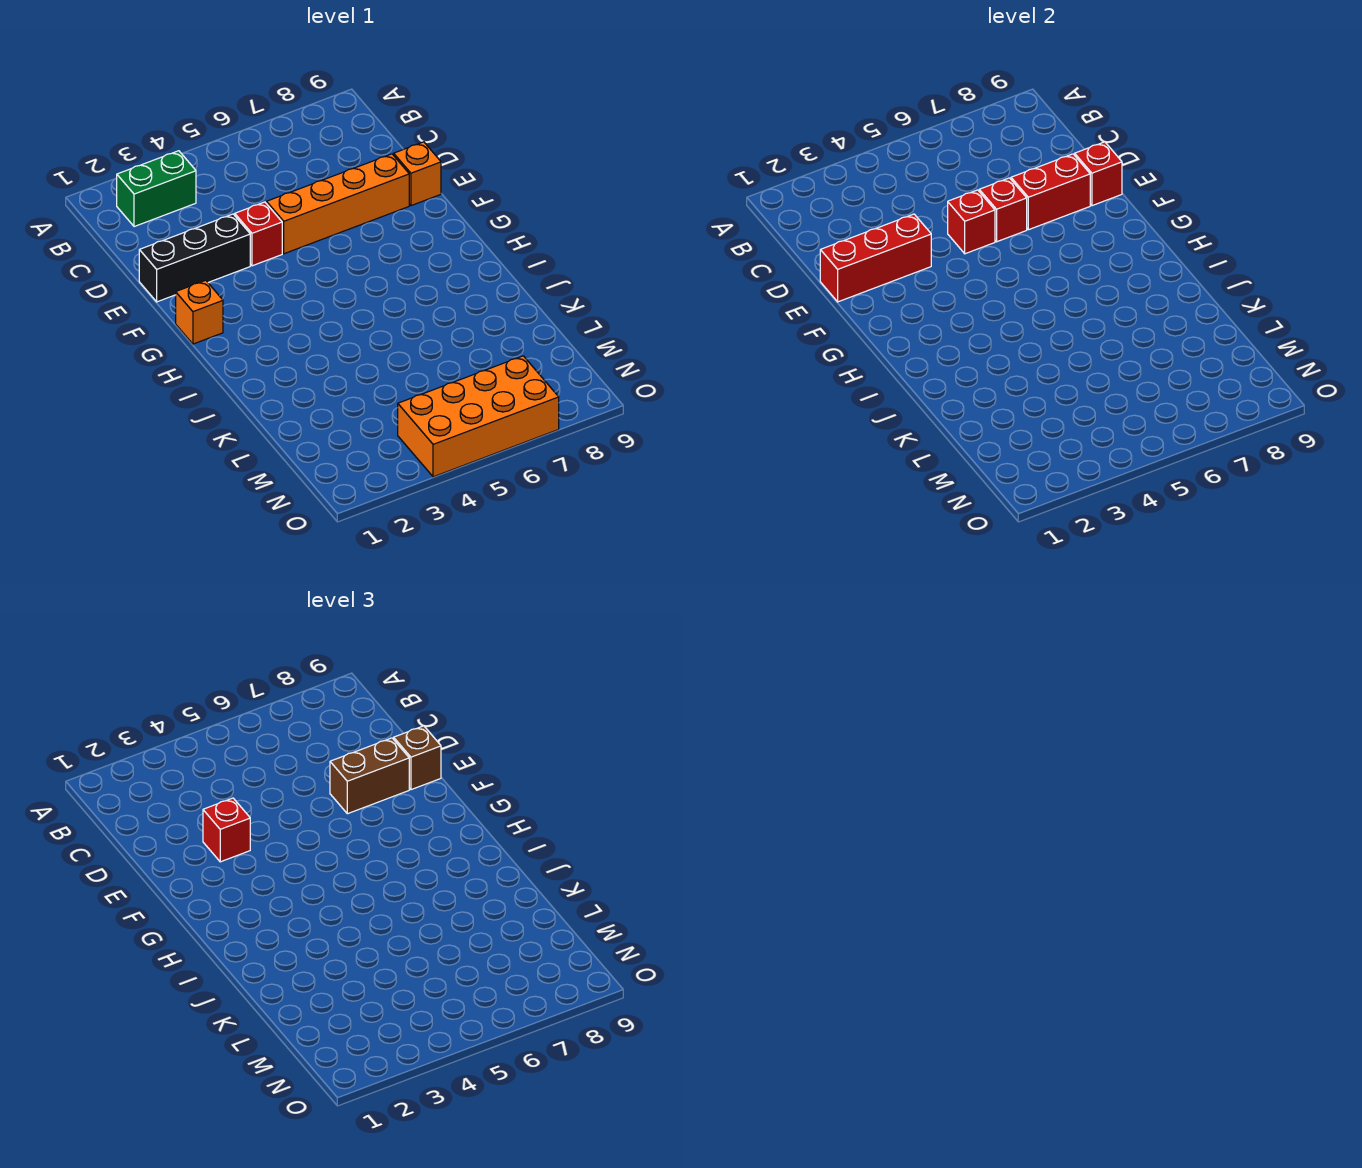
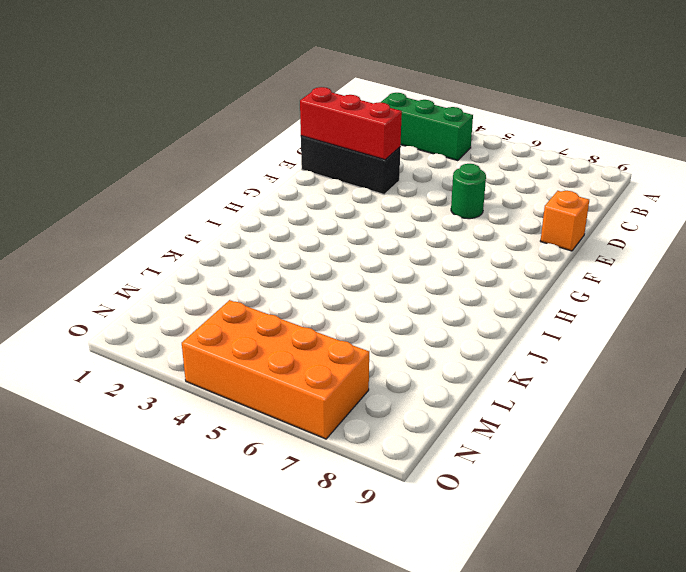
green brick B2:B4 level 1 -> green brick B2:B3 level 1
green round brick E6 level 1 -> orange brick E5:E8 level 1
none -> red brick E4 level 1
none -> orange brick G1 level 1
none -> red brick E5 level 2

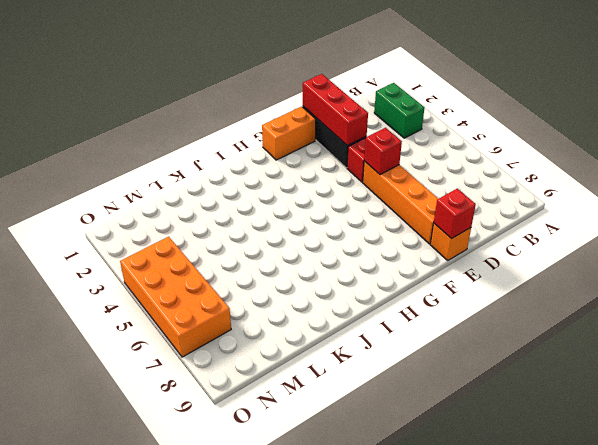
orange brick F1:G1 level 1 -> orange brick G1 level 1
none -> red brick E6 level 2
none -> red brick E7:E8 level 2
none -> red brick E3 level 3

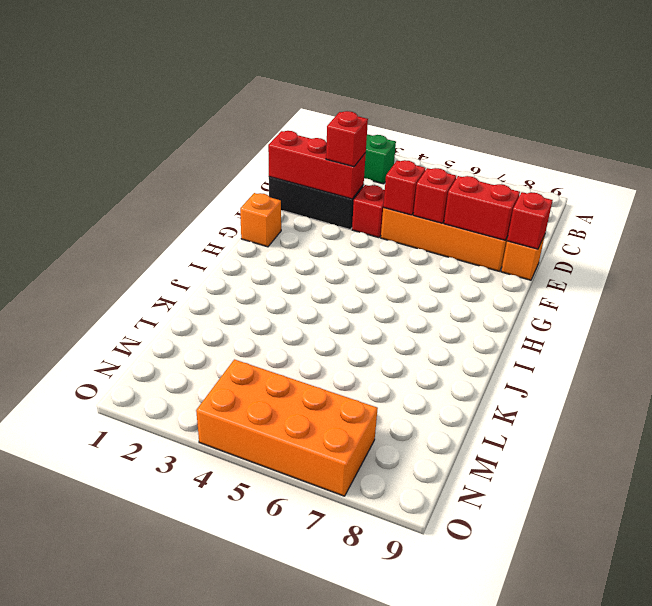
none -> brown brick E7:E8 level 3
none -> brown brick E9 level 3

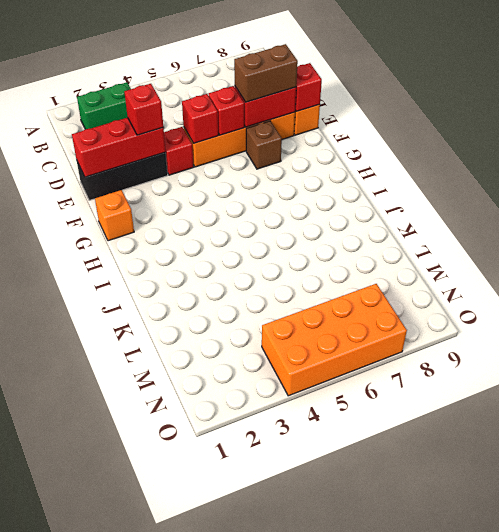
brown brick F7 level 1 -> brown brick E9 level 3

